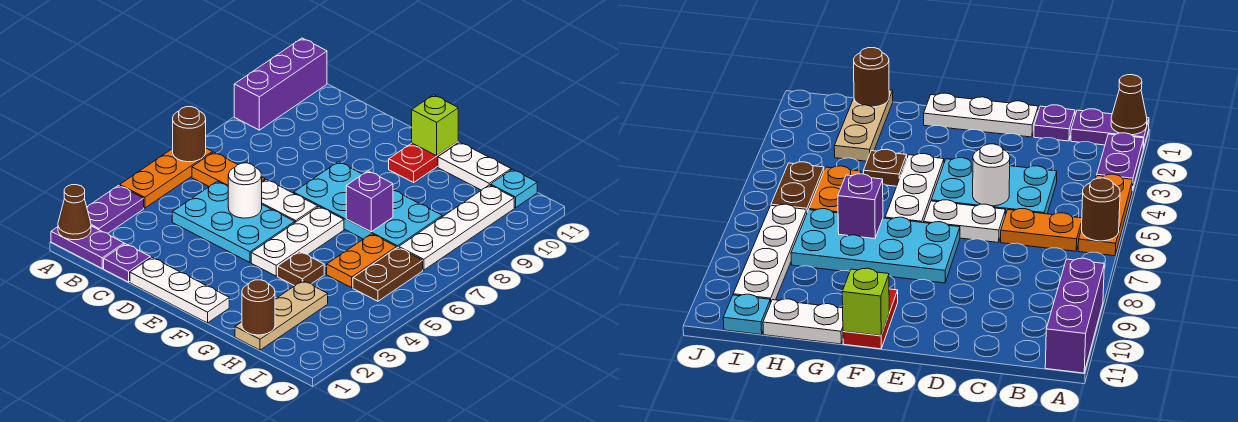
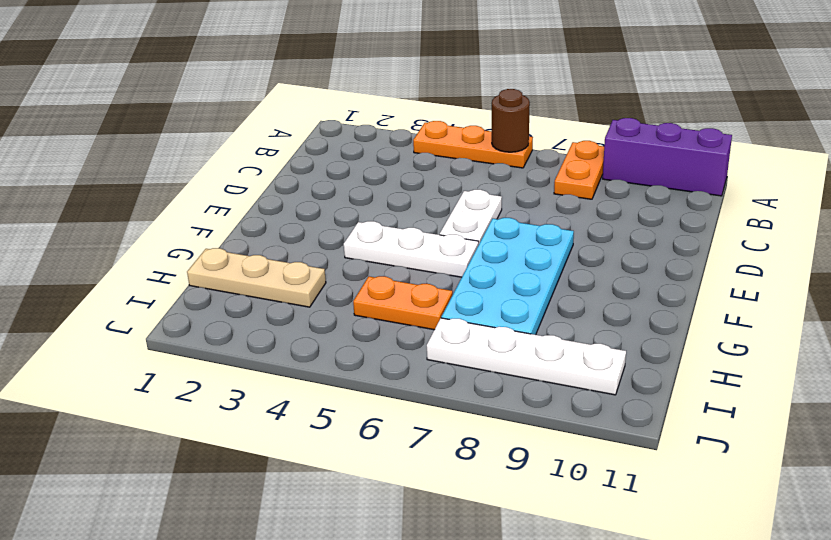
orange plate A8:B8 level 1 -> orange plate B6:C6 level 1
none -> purple plate A1:B1 level 1
none -> purple plate A2:A3 level 1
none -> purple plate C1 level 1

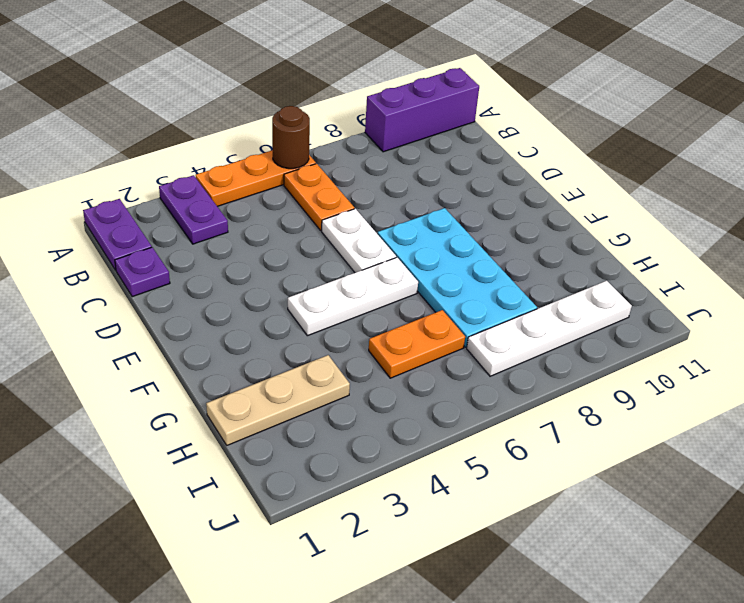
purple plate A3:B3 level 1 -> purple plate A2:A3 level 1
none -> cyan plate C4:E5 level 1
none -> white plate D1:F1 level 1
none -> red plate F10:F11 level 1

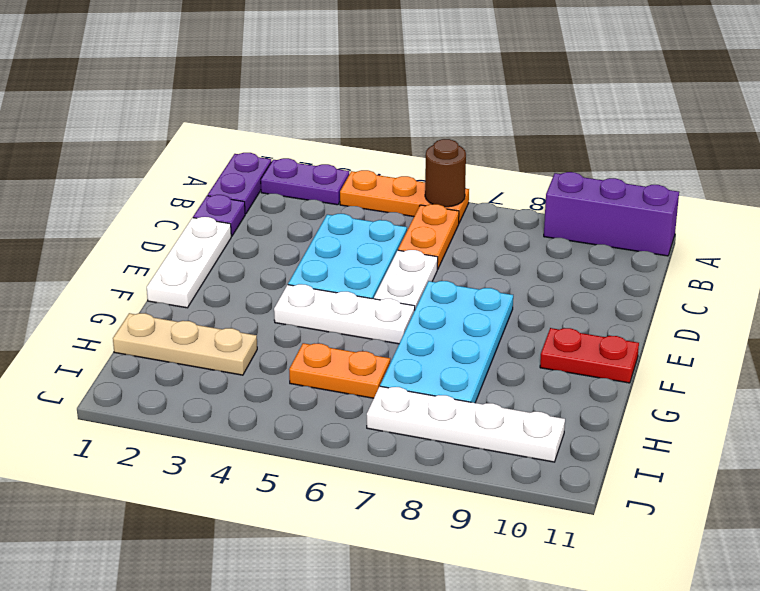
none -> brown plate G4 level 1
none -> white plate G11:H11 level 1
none -> brown plate I5:I6 level 1

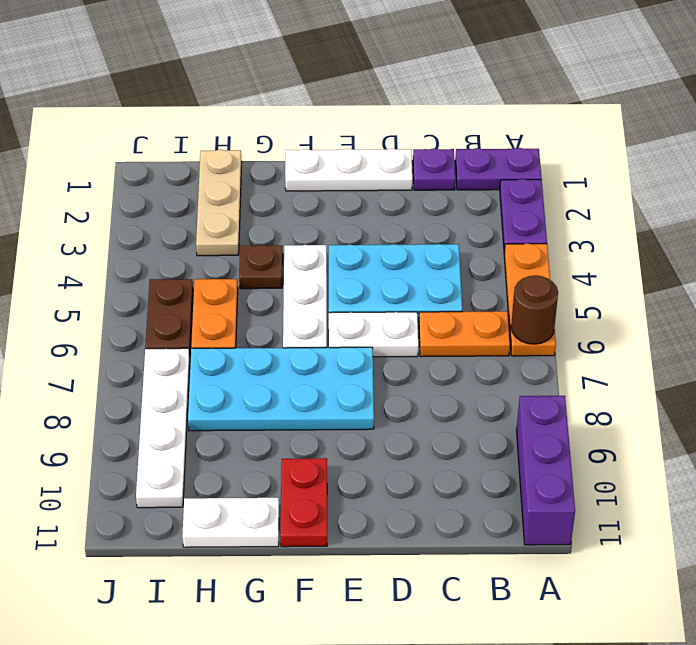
none -> cyan plate I11 level 1
none -> brown cone A1 level 2
none -> white round brick D5 level 2

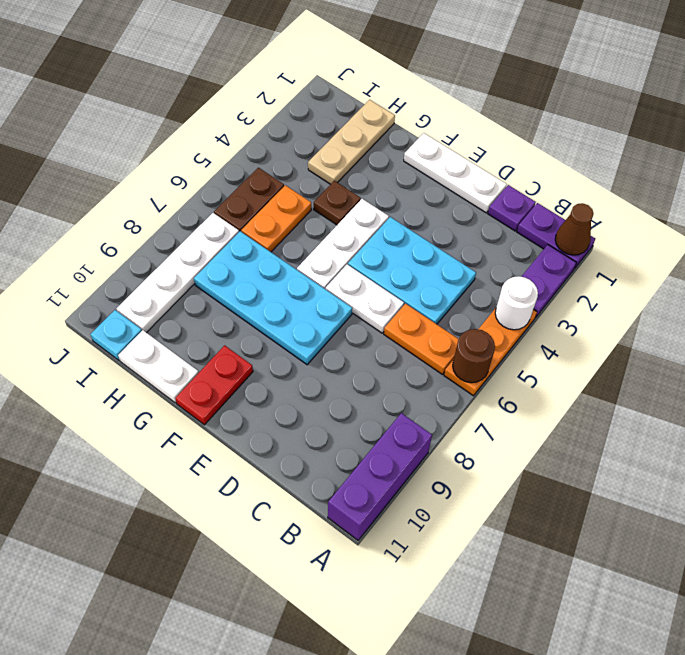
white round brick A4 level 2 -> white round brick D5 level 2
none -> lime brick F11 level 2
none -> purple brick G7 level 2
none -> brown round brick H1 level 2

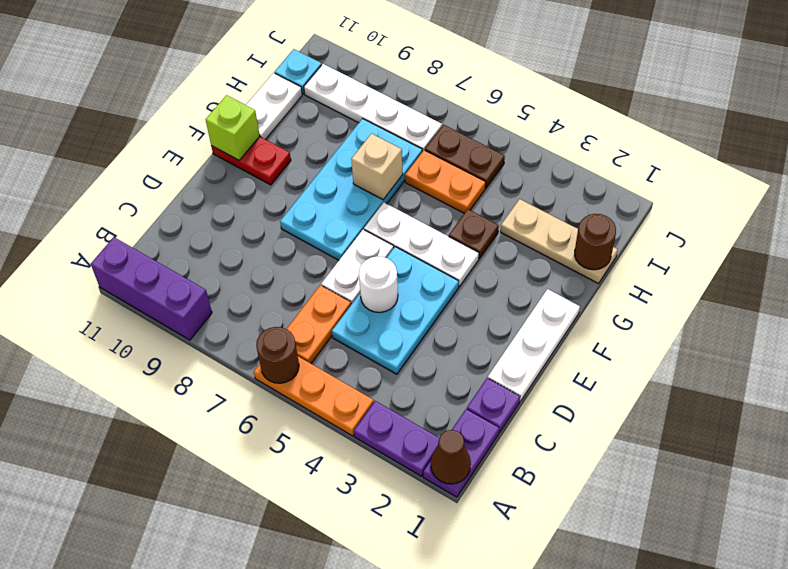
tan brick G7 level 2 -> purple brick G7 level 2

